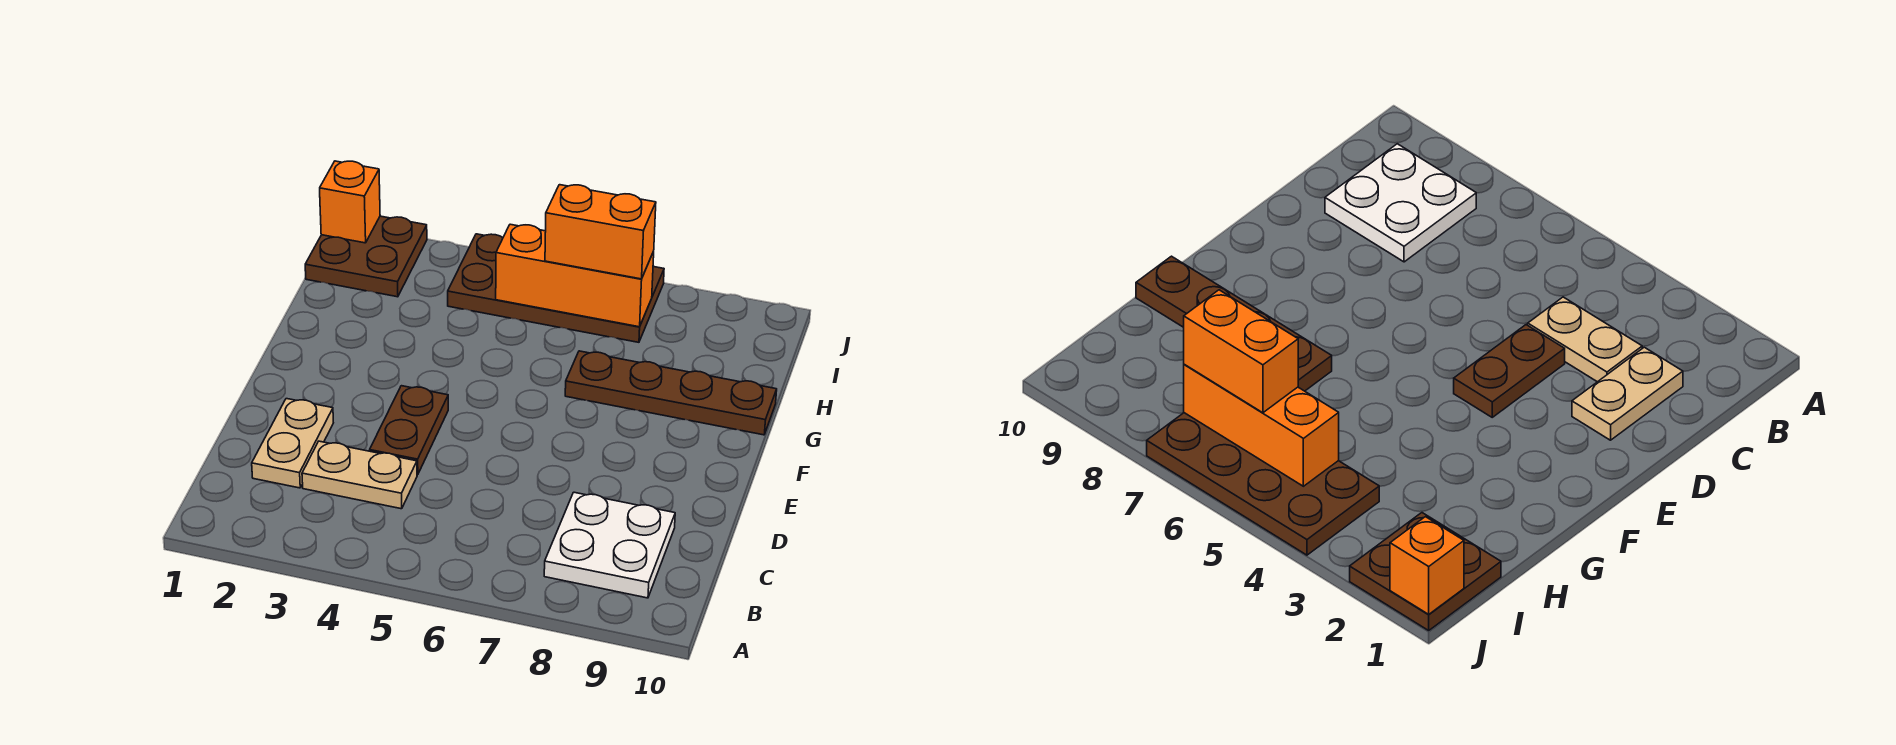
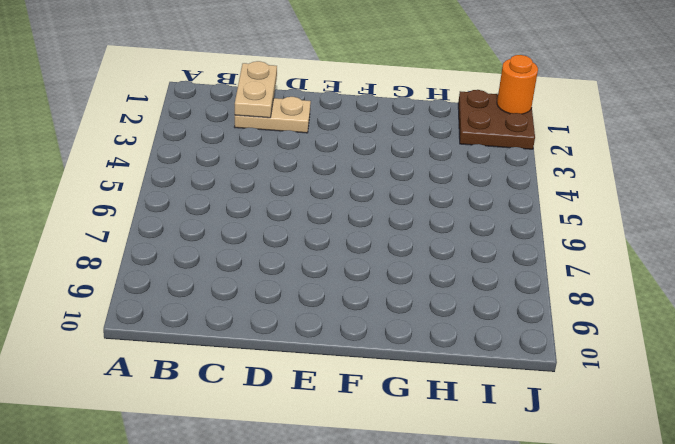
tan plate C1:C2 level 2 -> tan plate C3:C4 level 1
orange round brick J1 level 2 -> orange brick J1 level 2
none -> white plate B8:C9 level 1
none -> brown plate D4:E4 level 1

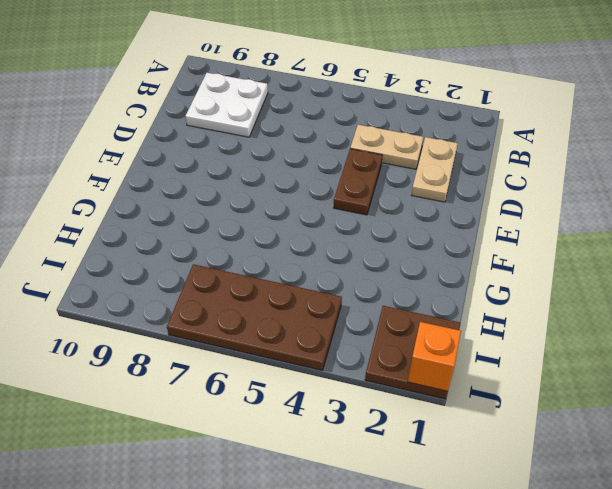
none -> brown plate G7:G10 level 1
none -> orange brick I5:I7 level 2

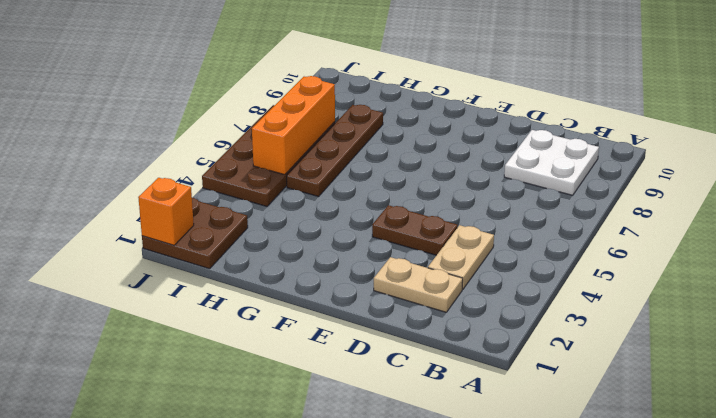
brown plate H5:H8 level 1 -> brown plate G7:G10 level 1
none -> orange brick I6:I7 level 3

